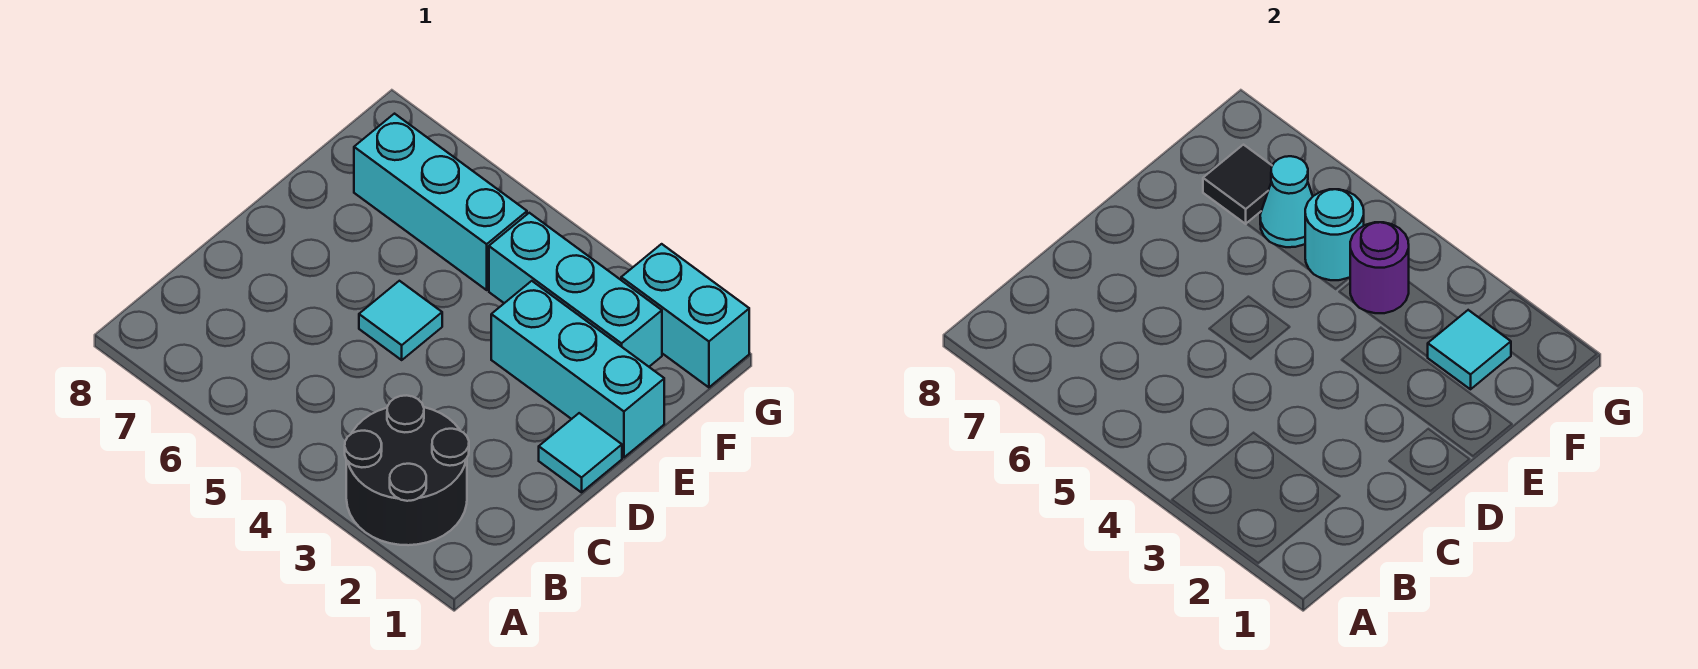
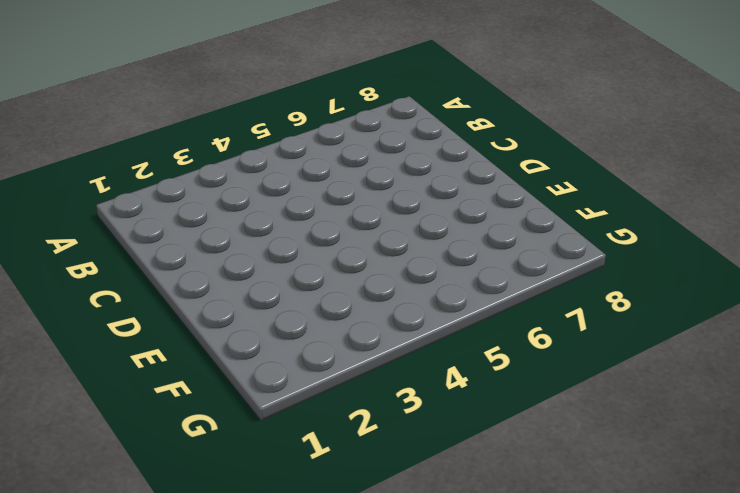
none -> black round brick A2:B3 level 1
none -> cyan tile D1 level 1
none -> cyan tile D5 level 1

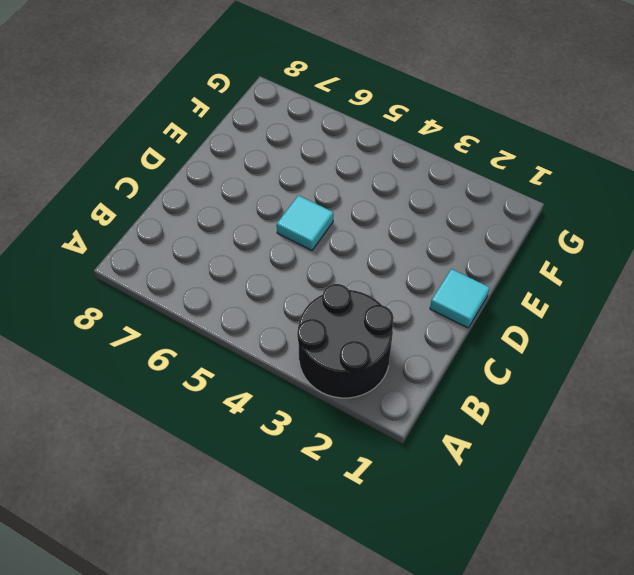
none -> cyan brick E1:E3 level 1
none -> cyan brick F2:F4 level 1
none -> cyan brick F5:F7 level 1

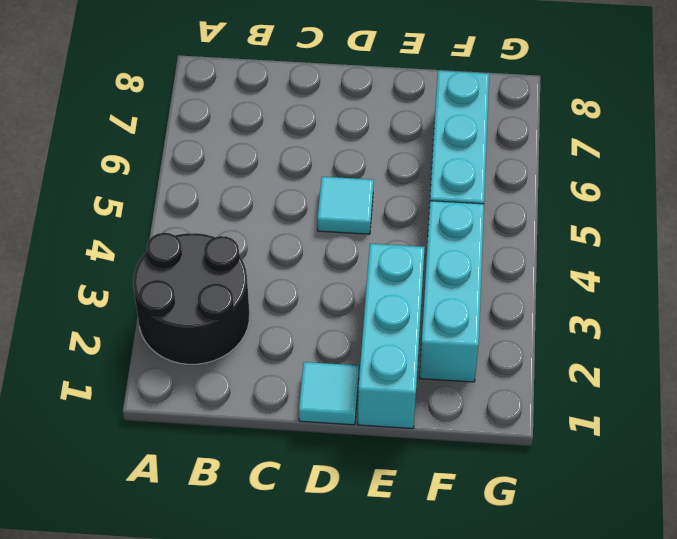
none -> cyan brick G1:G2 level 1
none -> cyan tile F2 level 2
none -> purple round brick F4 level 2

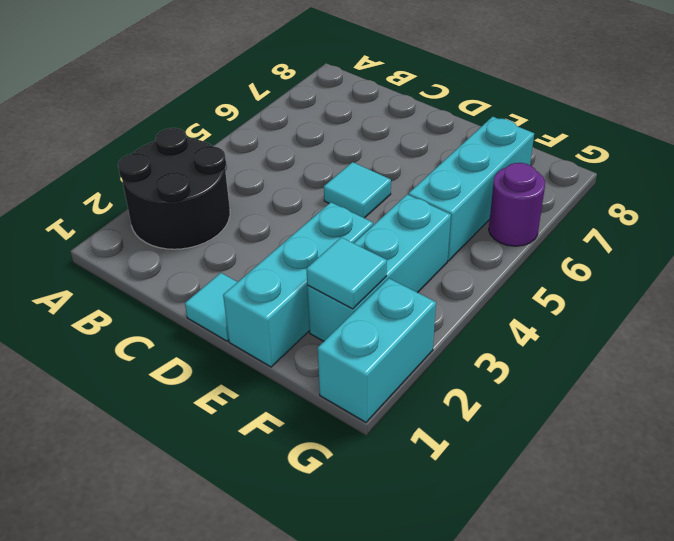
purple round brick G6 level 1 -> purple round brick F4 level 2
none -> cyan round brick F5 level 2
none -> cyan cone F6 level 2
none -> black tile F7 level 2

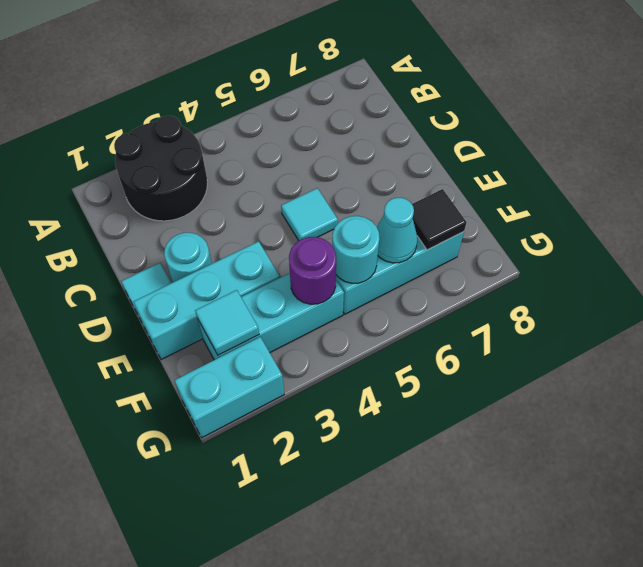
cyan round brick D2 level 1 -> none

